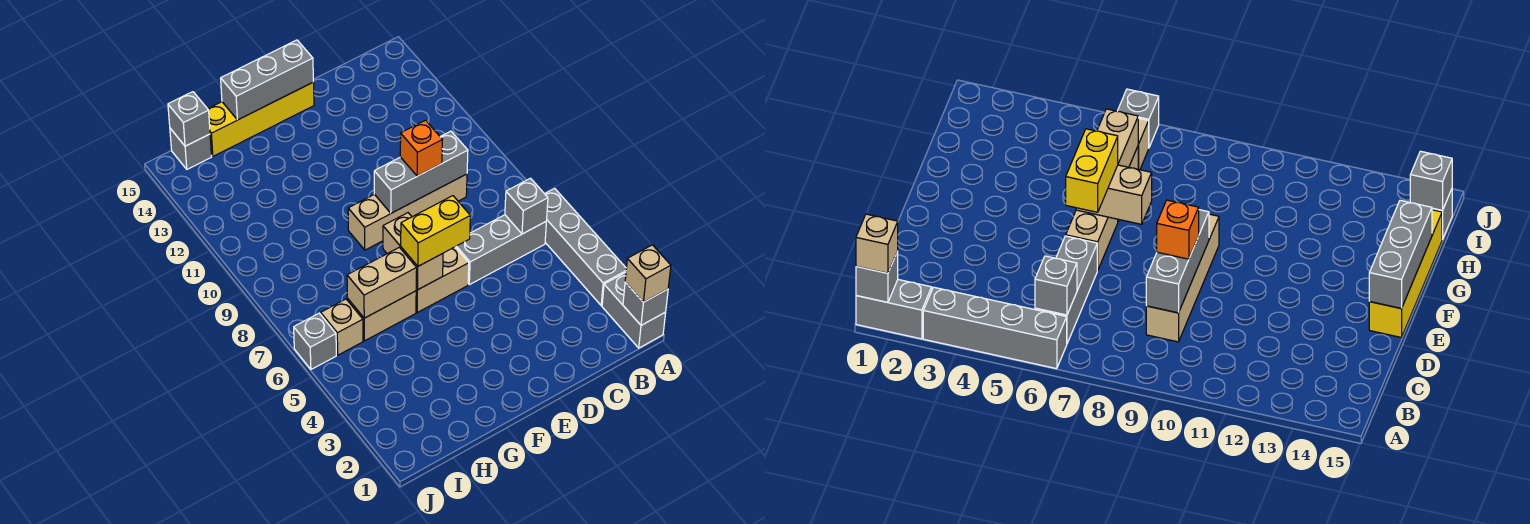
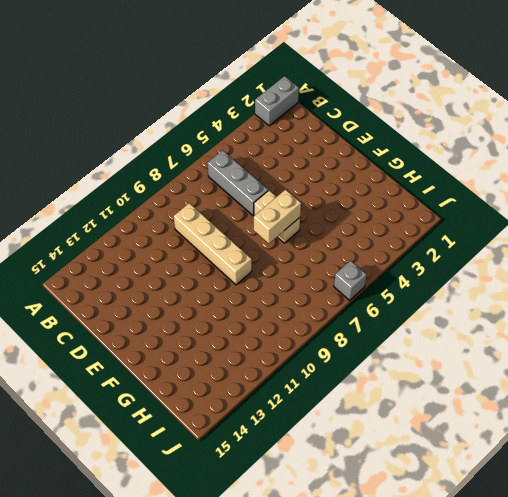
none -> grey brick A3:A6 level 1
none -> yellow brick E15:H15 level 1
none -> tan brick G6:H6 level 1

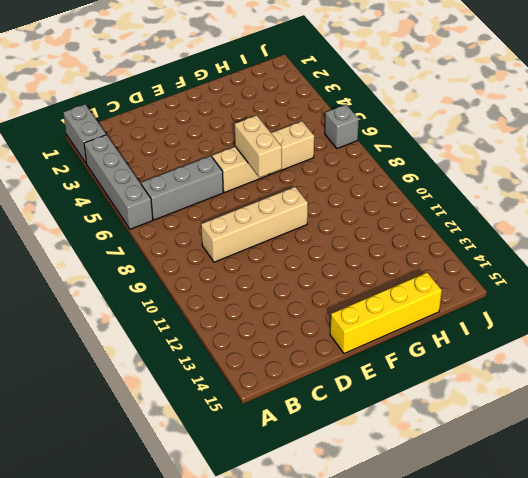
none -> tan brick I6 level 1
none -> grey brick I15 level 1
none -> grey brick A1 level 2

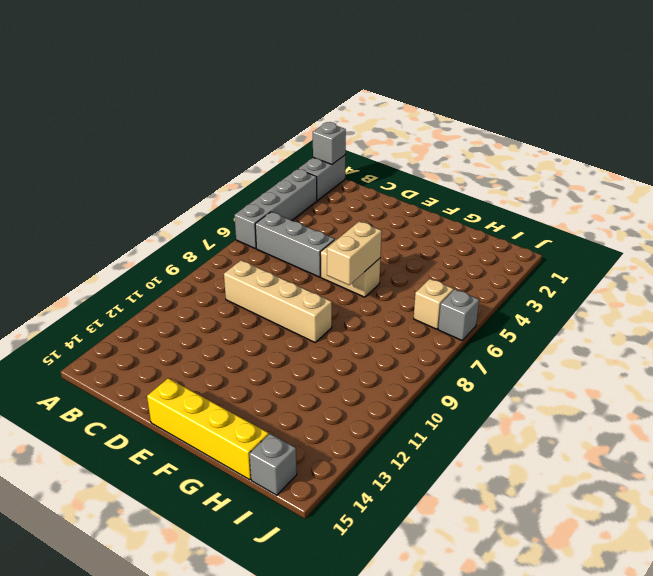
none -> tan brick G6:H6 level 1
none -> grey brick B6 level 2
none -> grey brick C9:E9 level 2

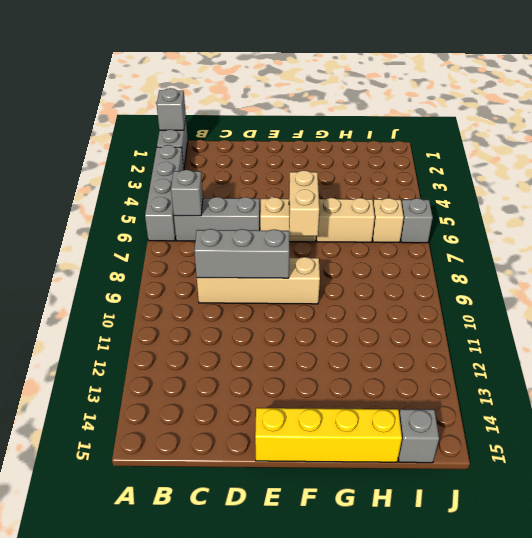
none -> grey brick E15:G15 level 2
none -> tan brick G6:H6 level 2
none -> grey brick I15 level 2

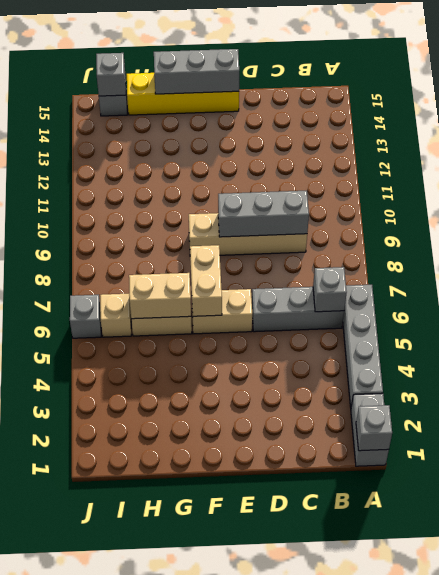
none -> tan brick A1 level 3
none -> orange brick D9 level 3
none -> yellow brick E6:F6 level 3

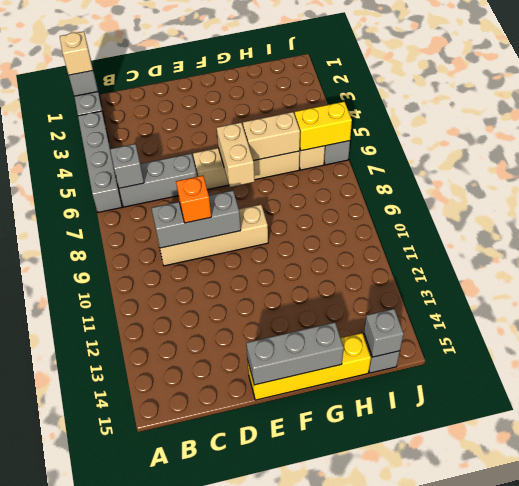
yellow brick I6:J6 level 2 -> yellow brick E6:F6 level 3

